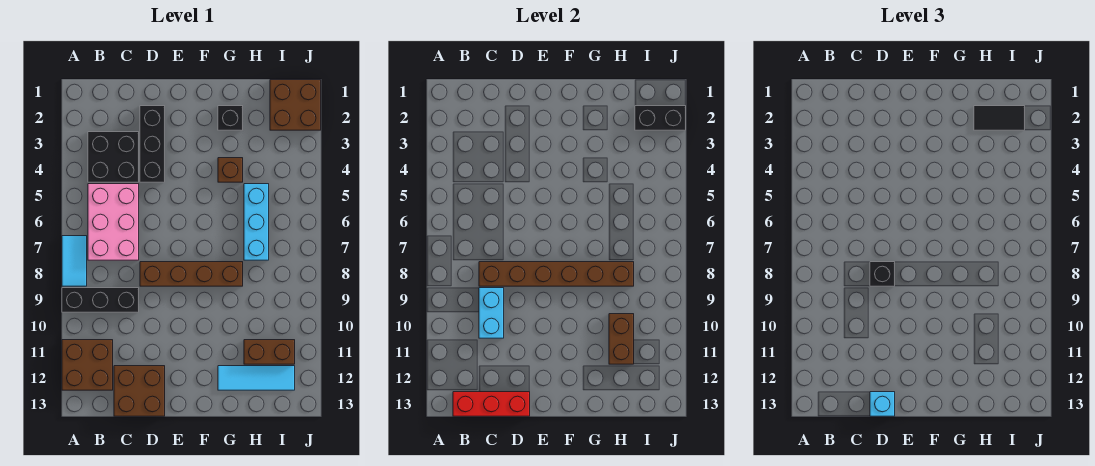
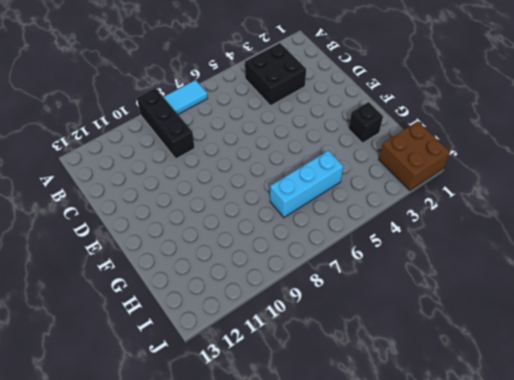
none -> brown brick A11:B12 level 1
none -> pink brick B5:C7 level 1
none -> brown brick C12:D13 level 1

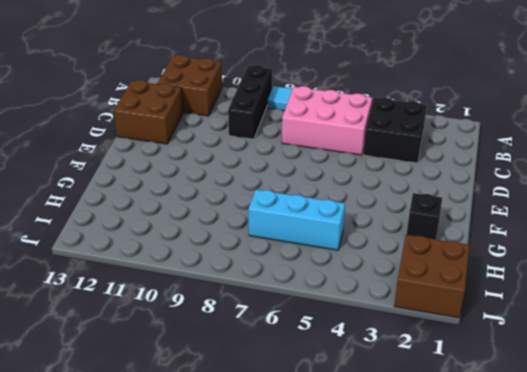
none -> black brick D2:D4 level 1
none -> brown brick D8:G8 level 1
none -> brown brick G4 level 1

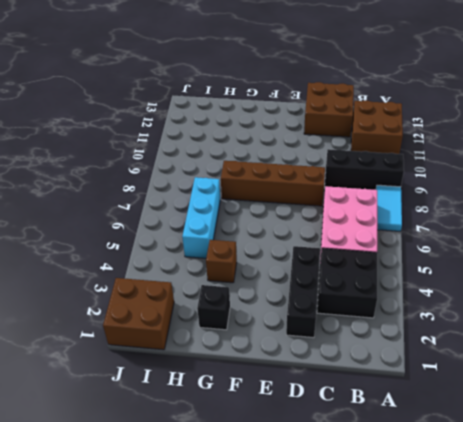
none -> cyan tile G12:I12 level 1
none -> brown brick H11:I11 level 1
none -> red brick B13:D13 level 2

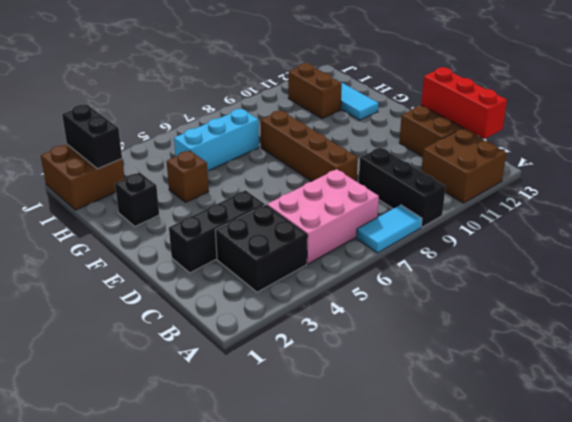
none -> brown brick C8:H8 level 2
none -> cyan brick C9:C10 level 2
none -> brown brick H10:H11 level 2

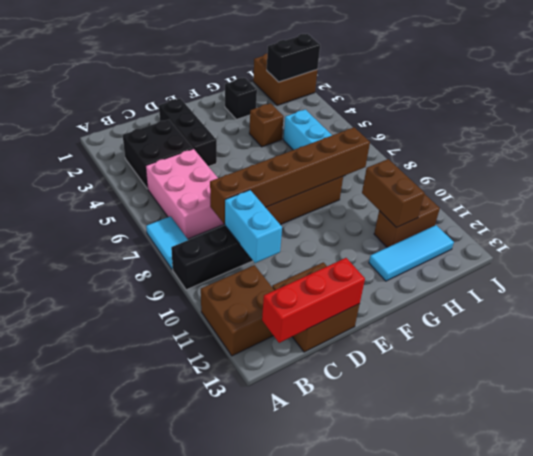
none -> black brick D8 level 3
none -> cyan brick D13 level 3
none -> black tile H2:I2 level 3

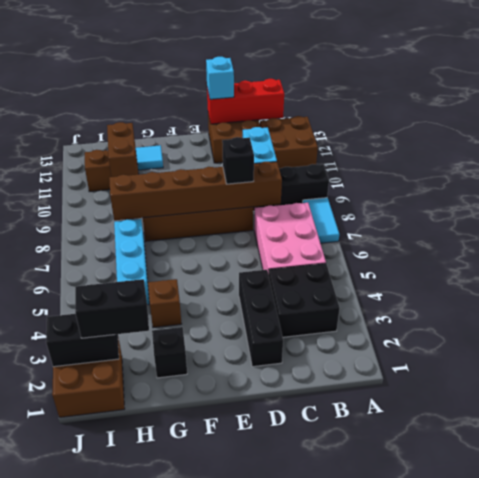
black brick H2:I2 level 3 -> black tile H2:I2 level 3

